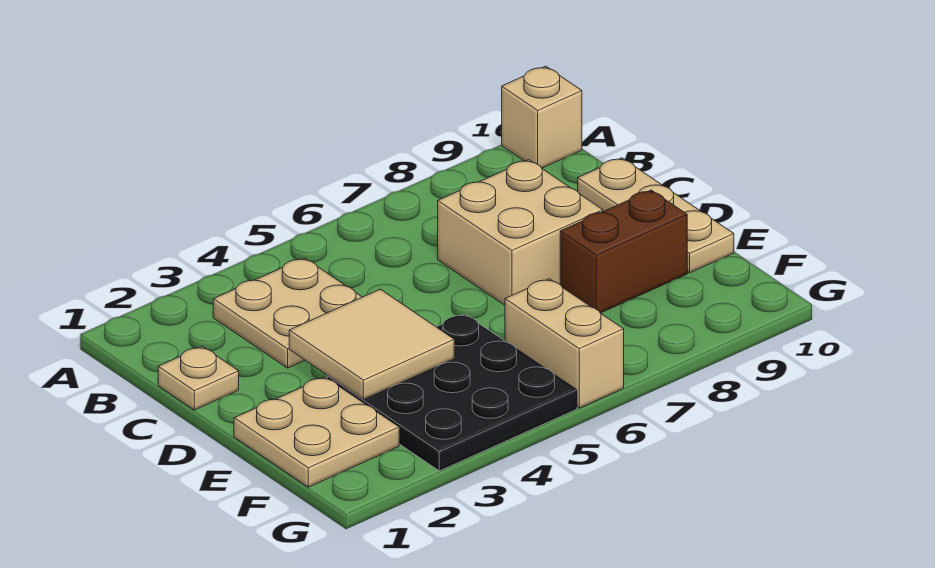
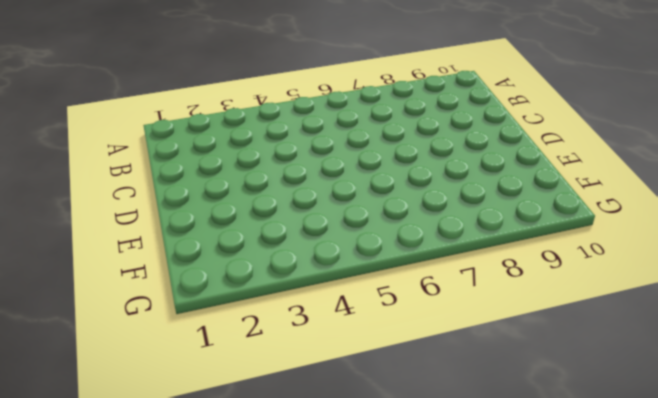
none -> tan brick A10 level 1
none -> tan plate B3:C4 level 1

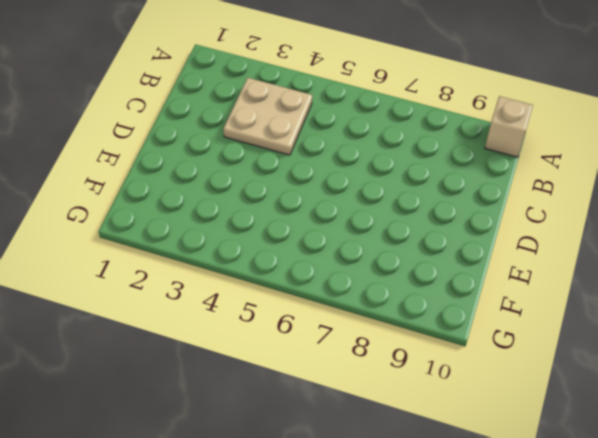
none -> tan plate C1 level 1
none -> tan brick C7:D8 level 1

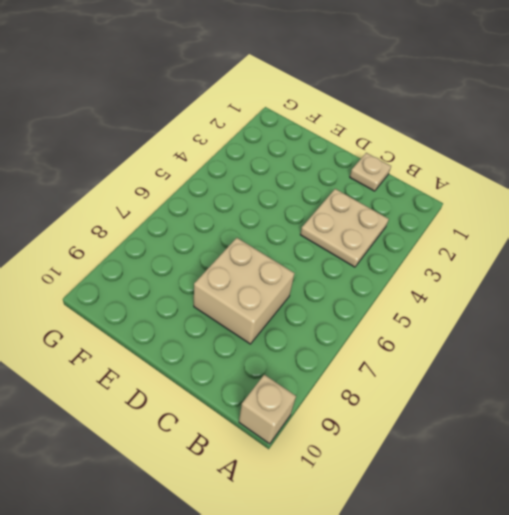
none -> tan plate C10:E10 level 1
none -> tan plate E1:F2 level 1

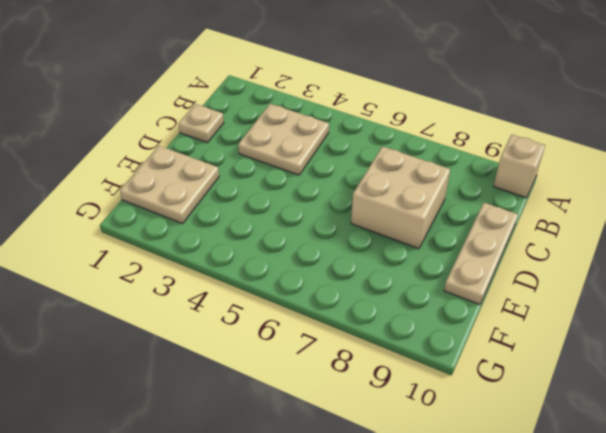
none -> black plate E3:G5 level 1
none -> brown brick E8:E9 level 1

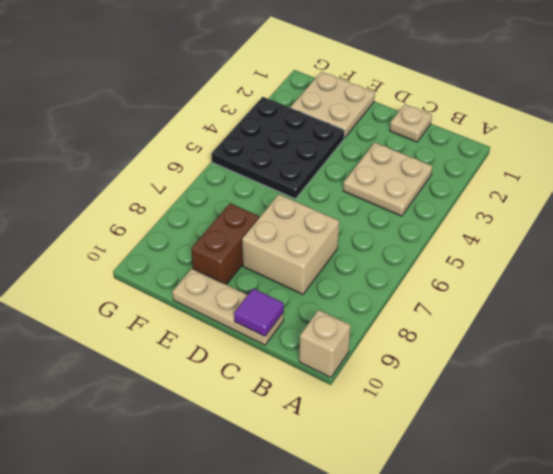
purple tile C10 level 2 -> none
none -> tan brick F6:G6 level 1
none -> tan tile D3:E4 level 2

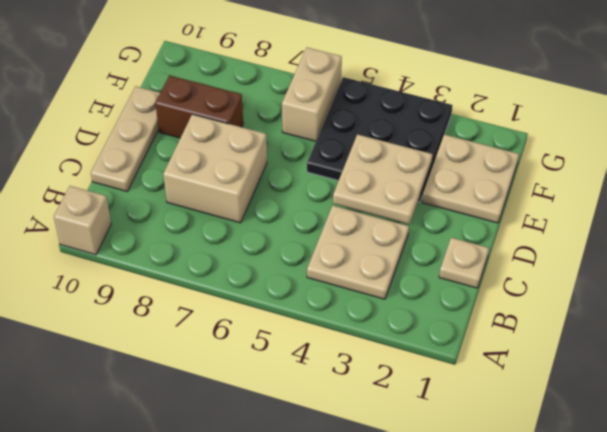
tan plate D3:E4 level 2 -> tan tile D3:E4 level 2

